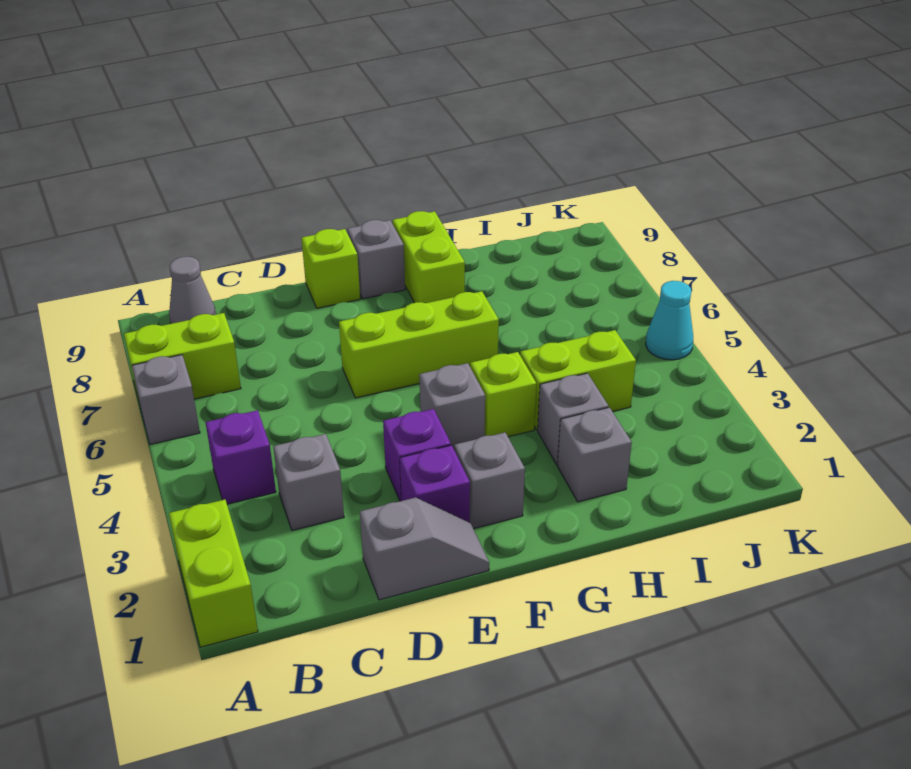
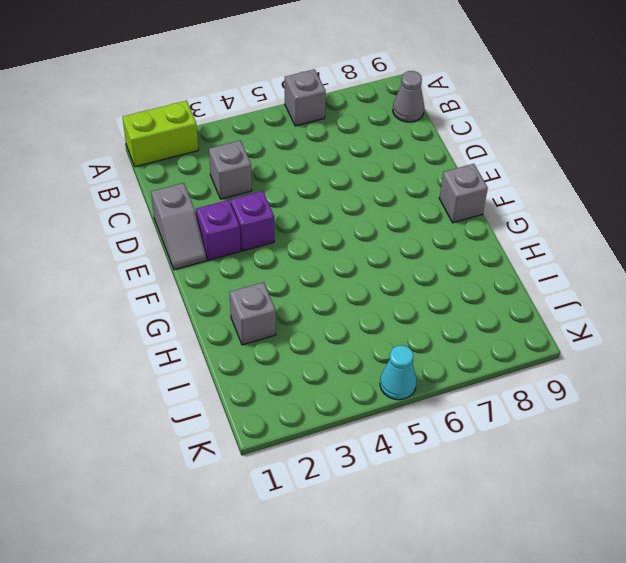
none -> lime brick A7:B7 level 1
none -> purple brick B4 level 1
none -> lime brick E6:G6 level 1

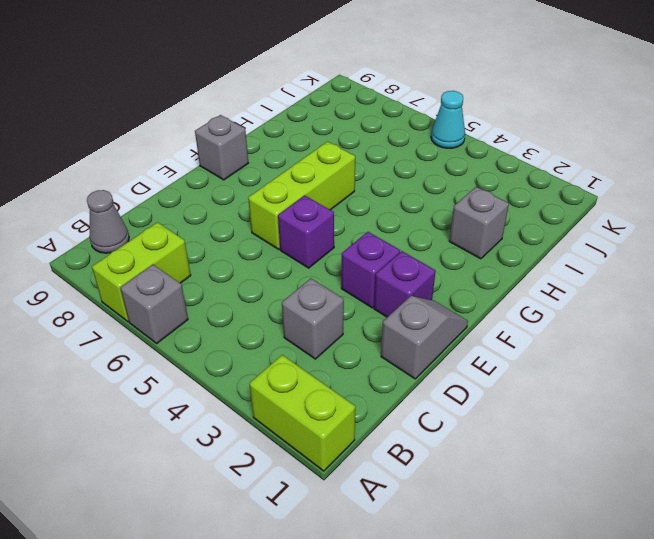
purple brick E5 level 1 -> purple brick B4 level 1
none -> lime brick E9 level 1
none -> grey brick F2 level 1
none -> grey brick F4 level 1

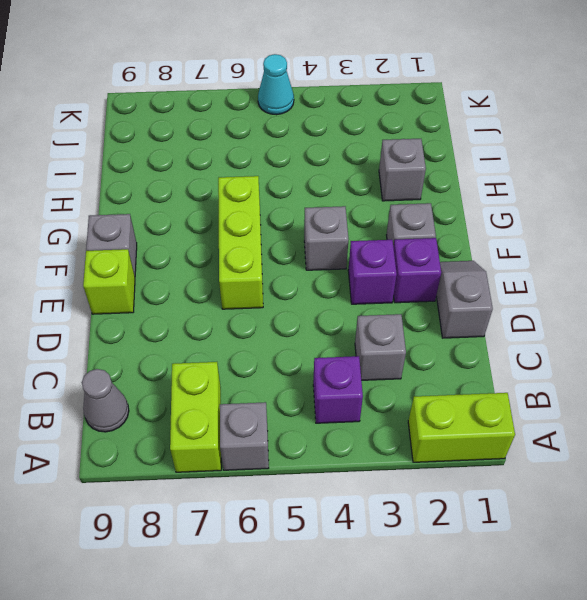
none -> lime brick G4 level 1
none -> lime brick G8:G9 level 1
none -> grey brick H3 level 1

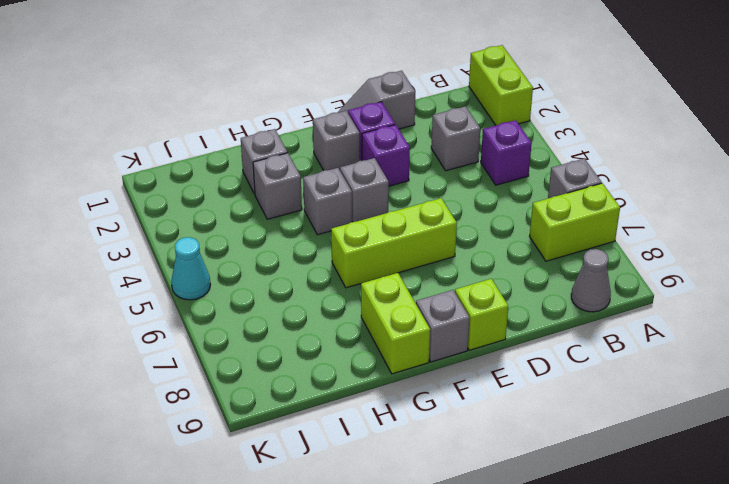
grey brick G4 level 1 -> lime brick G4 level 1
none -> lime brick H4:I4 level 1

